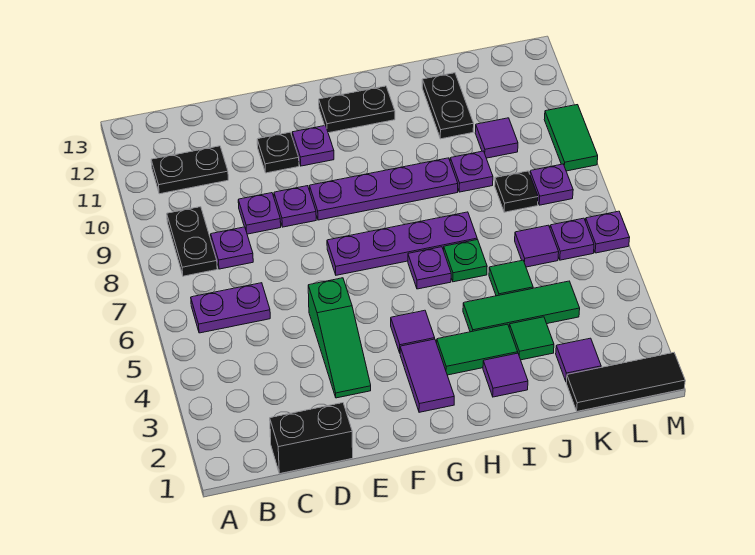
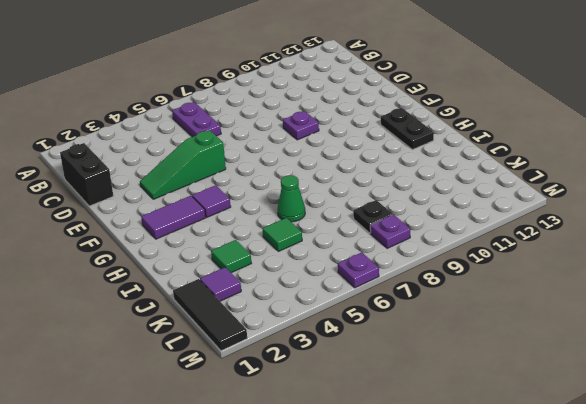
green cone I6 level 1 -> green plate I6 level 1
none -> black plate B8:B9 level 1
none -> black plate B11:C11 level 1
none -> purple plate C8 level 1
none -> purple plate D9 level 1

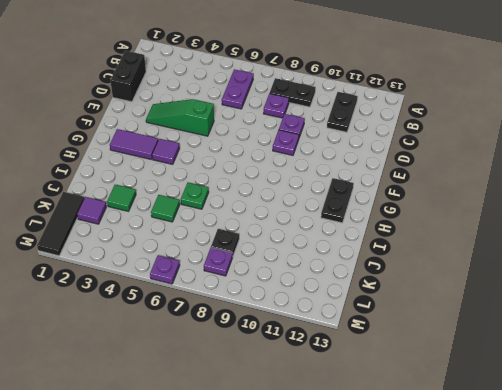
none -> black plate E11 level 1
none -> purple plate F7:I7 level 1
none -> purple plate F9:I9 level 1
none -> purple plate F11 level 1

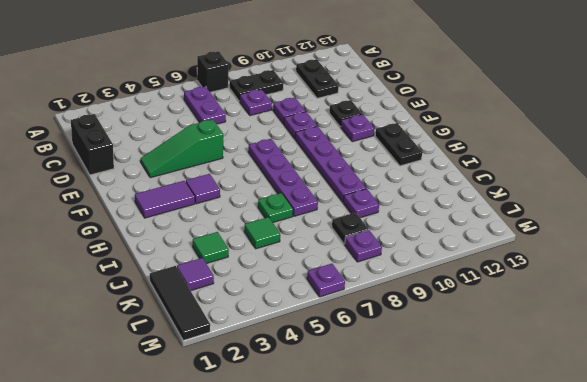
black brick A7 level 1 -> none
none -> green tile H3:I3 level 1
none -> purple plate H6 level 1
none -> purple tile I2 level 1
none -> green tile I4:K4 level 1

